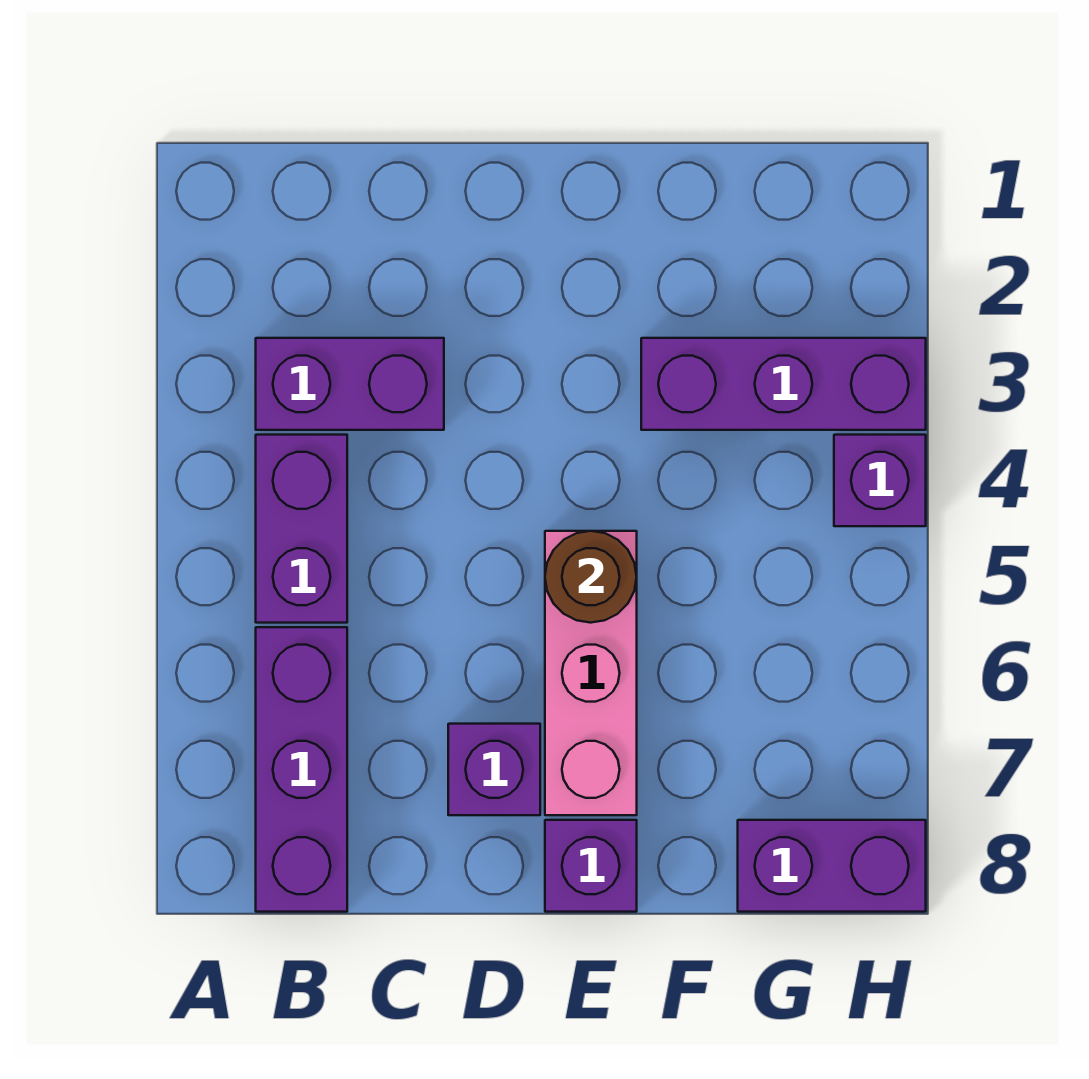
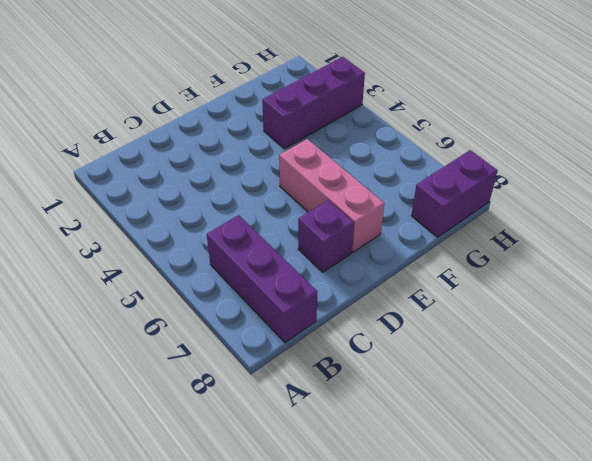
none -> purple brick B3:C3 level 1
none -> purple brick B4:B5 level 1

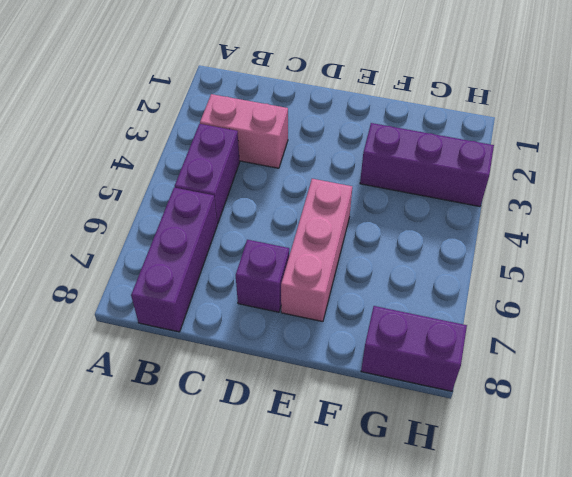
pink brick B3:C3 level 1 -> purple brick B3:C3 level 1
none -> purple brick E8 level 1
none -> purple brick H4 level 1

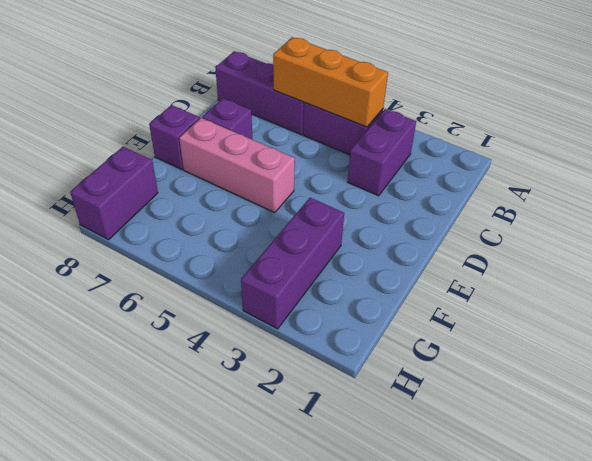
orange brick B4:B6 level 2 -> none
none -> purple brick H4 level 1
none -> brown round brick E5 level 2

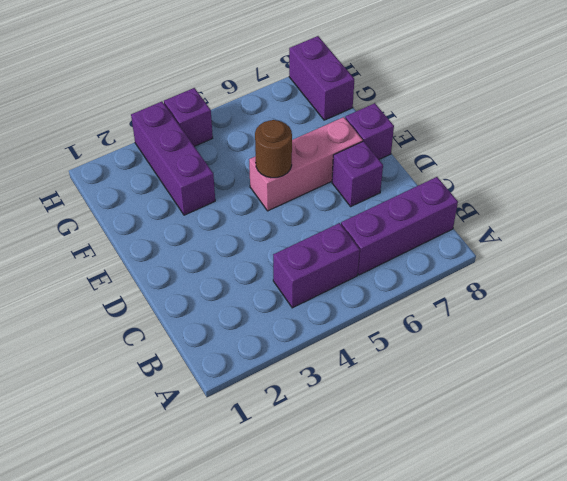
none -> purple brick B3:C3 level 1

